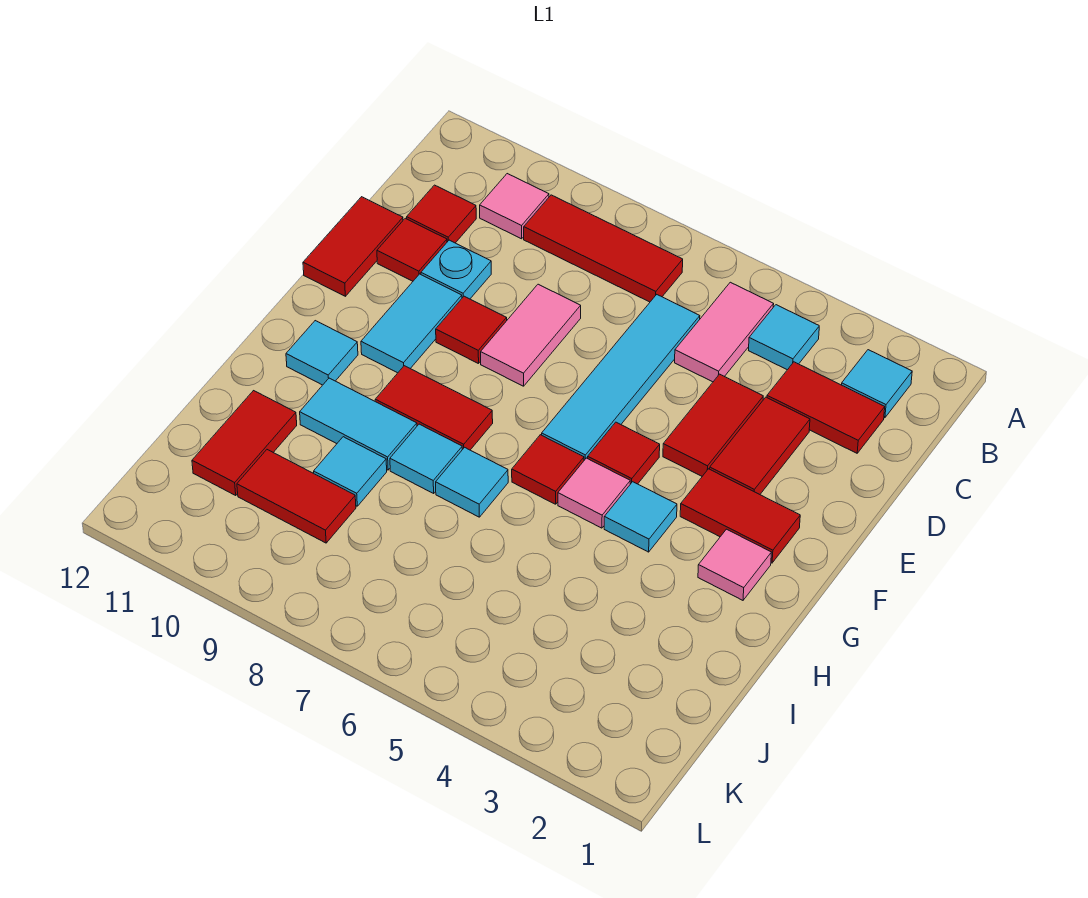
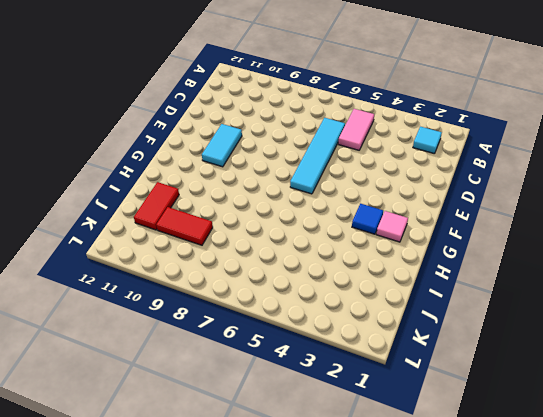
blue tile G3 level 1 -> none
none -> cyan tile B4 level 1
none -> red tile B7:B9 level 1
none -> pink tile B10 level 1
none -> red tile C2:C3 level 1

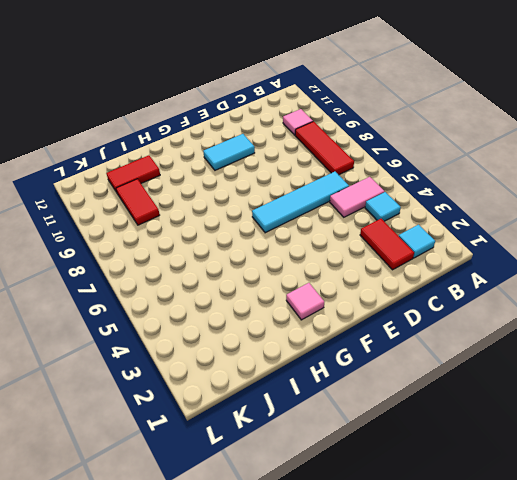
none -> red tile C11 level 1
none -> red tile D3:E3 level 1
none -> red tile D4:E4 level 1
none -> pink tile D8:E8 level 1

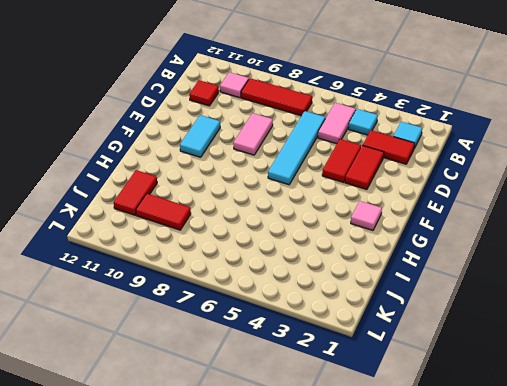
none -> cyan plate D10 level 1
none -> red tile D11 level 1
none -> red tile D12:E12 level 1
none -> red tile E9 level 1

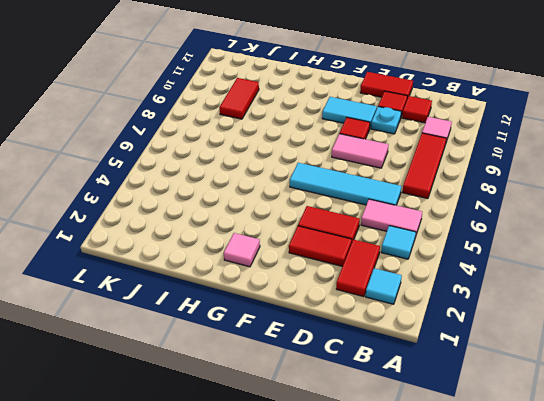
none -> red tile F2:F3 level 1
none -> red tile F5 level 1
none -> cyan tile G4 level 1
none -> pink tile G5 level 1

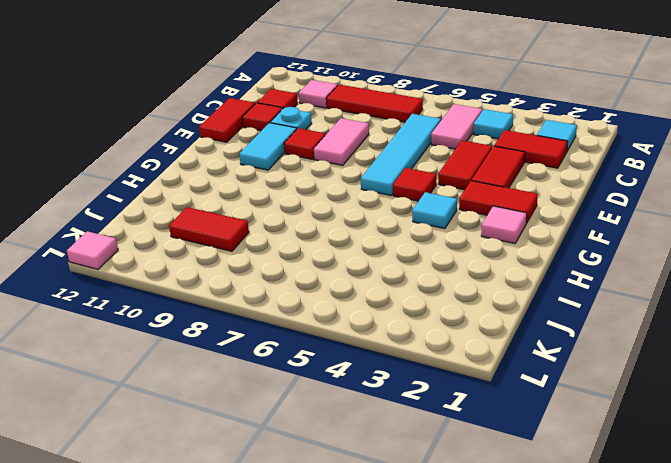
pink tile L12 level 1 -> pink tile G5 level 1
none -> red tile G6 level 1
none -> red tile G8:G9 level 1
none -> cyan tile G11 level 1
none -> cyan tile H7 level 1

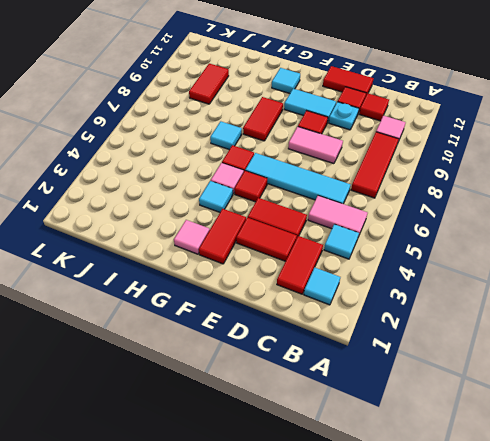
none -> cyan tile H8 level 1
none -> cyan tile H9:H10 level 1
none -> cyan tile I9 level 1
none -> red tile I11:J11 level 1

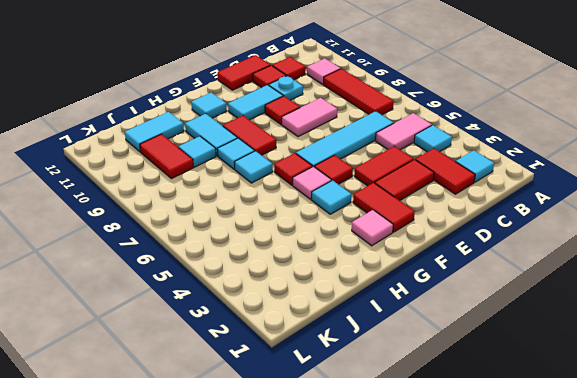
cyan tile I11:J11 level 1 -> red tile I11:J11 level 1

